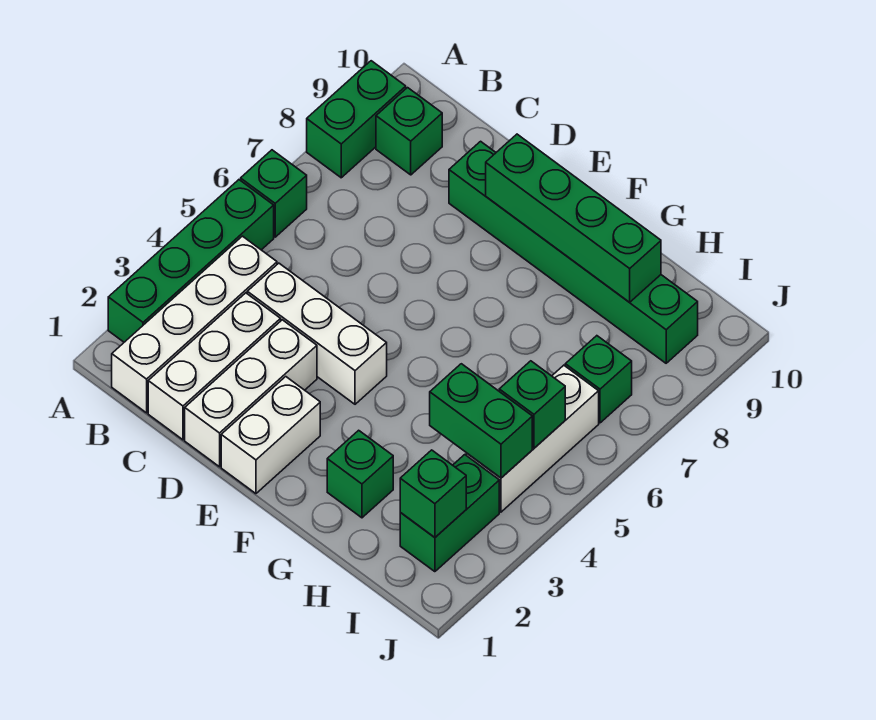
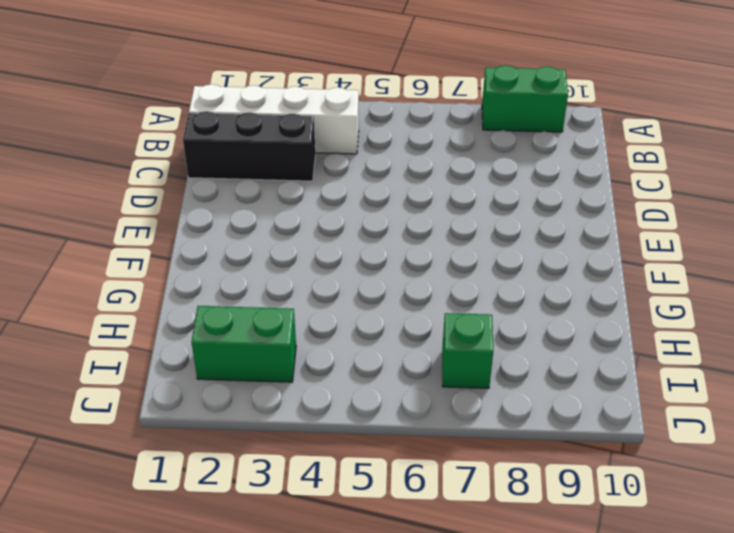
black brick C1:C3 level 1 -> white brick C1:C3 level 1
none -> green brick A2:A5 level 1
none -> green brick A6 level 1
none -> green brick B9 level 1

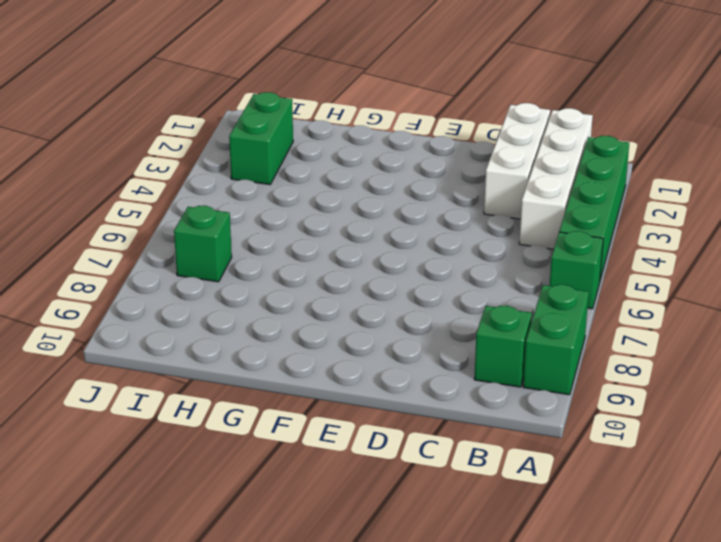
none -> white brick C4:E4 level 1
none -> white brick D1:D3 level 1
none -> green brick D9:I9 level 1

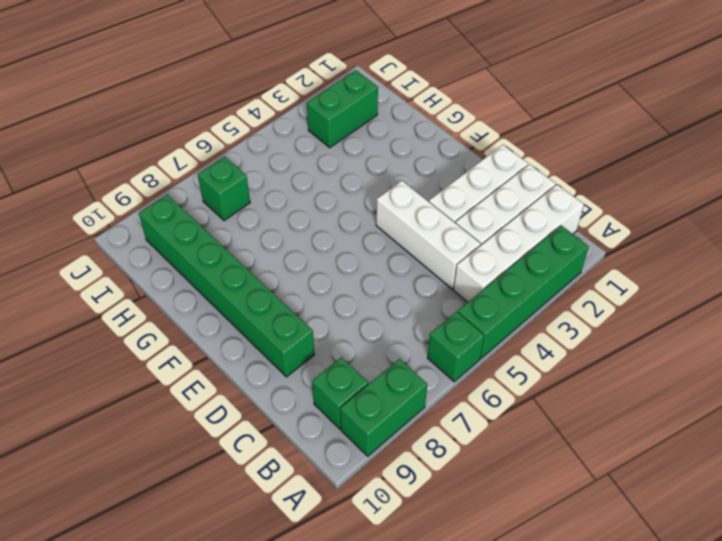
none -> white brick E1:E2 level 1
none -> green brick G2 level 1
none -> white brick I4:I6 level 1

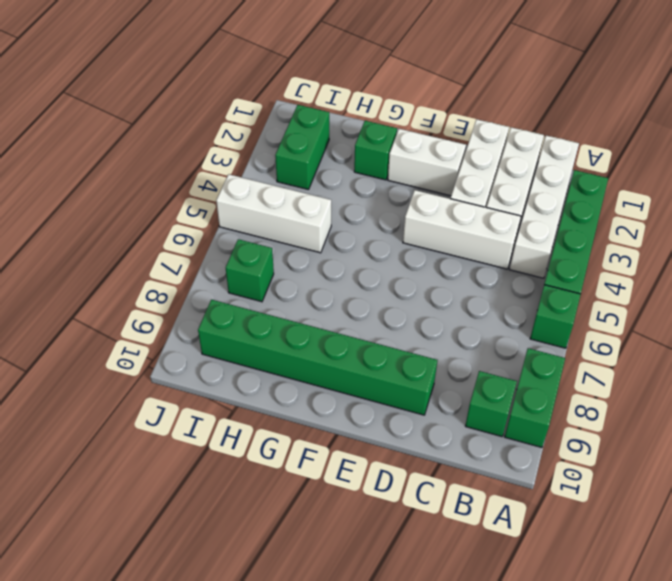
white brick E2:F2 level 1 -> white brick E1:E2 level 1
white brick H5:J5 level 1 -> white brick I4:I6 level 1
none -> green brick E9:H9 level 2
none -> green brick H4:I4 level 2
none -> green brick I2 level 2

